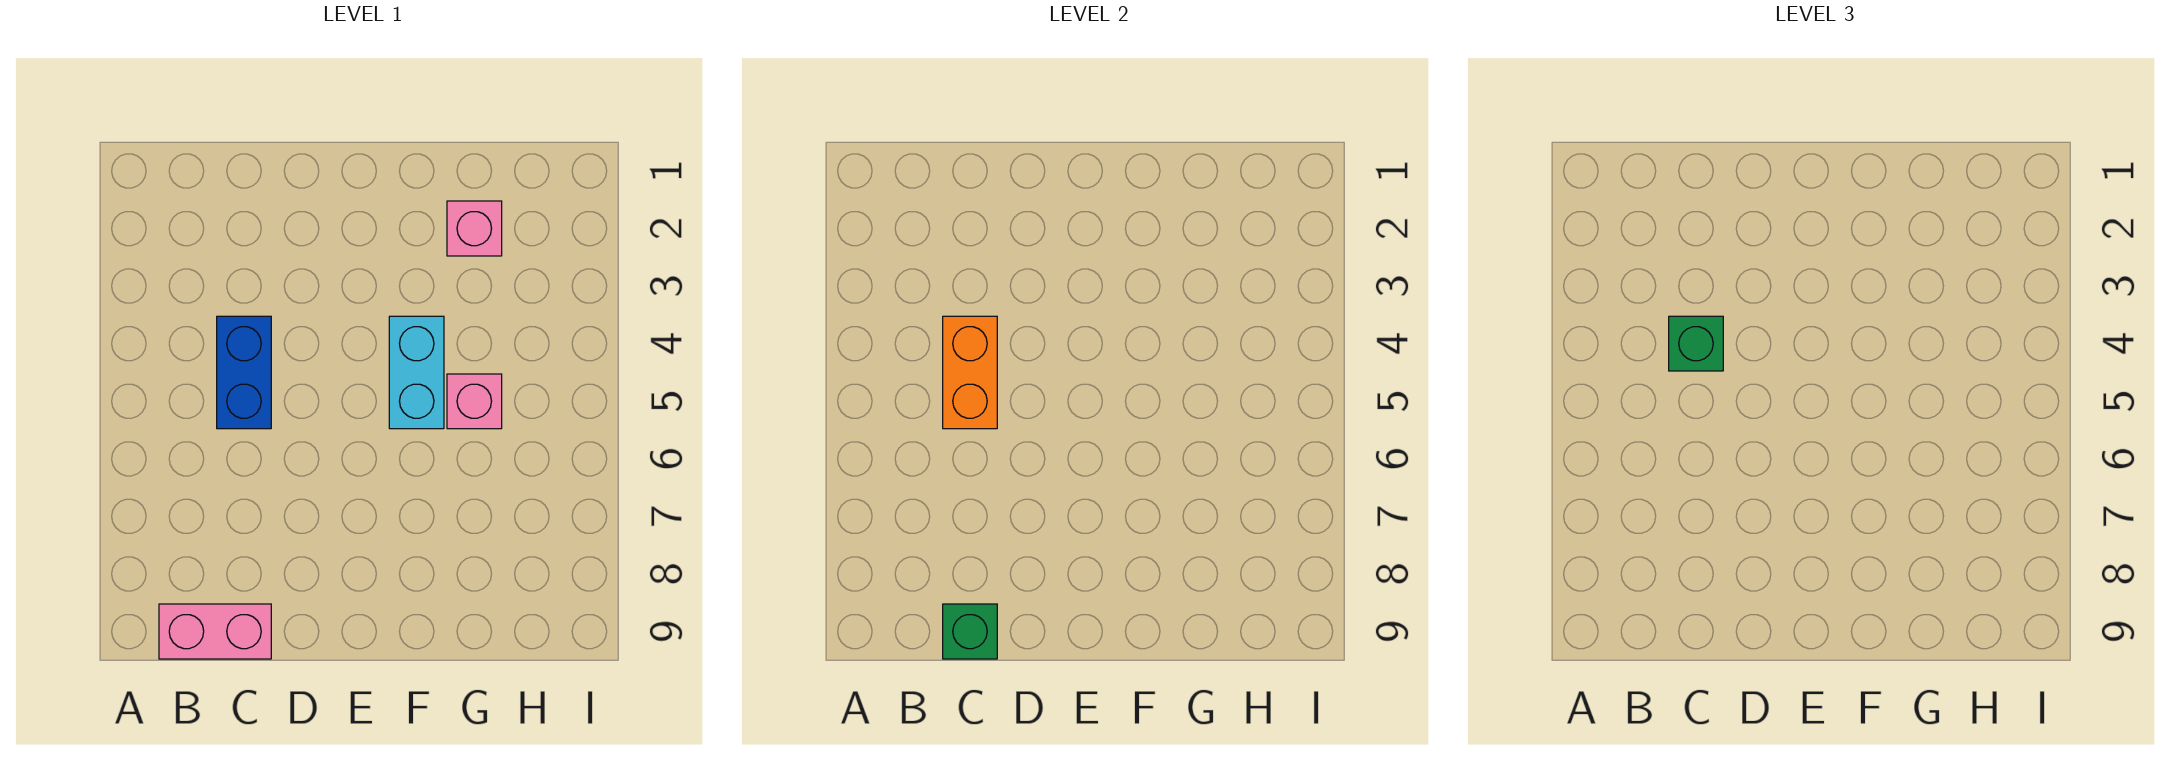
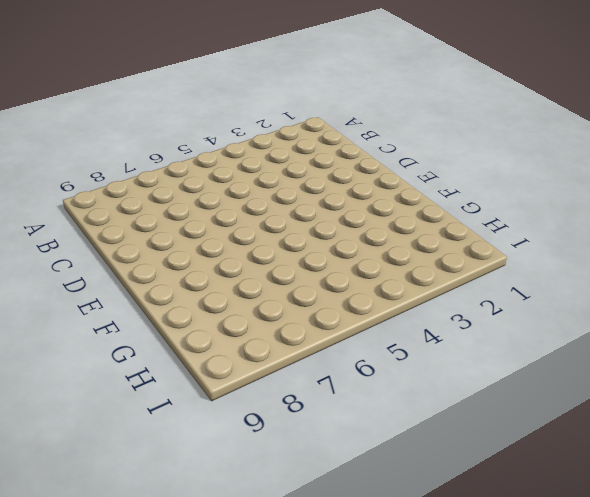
none -> pink brick B9:C9 level 1
none -> blue brick C4:C5 level 1

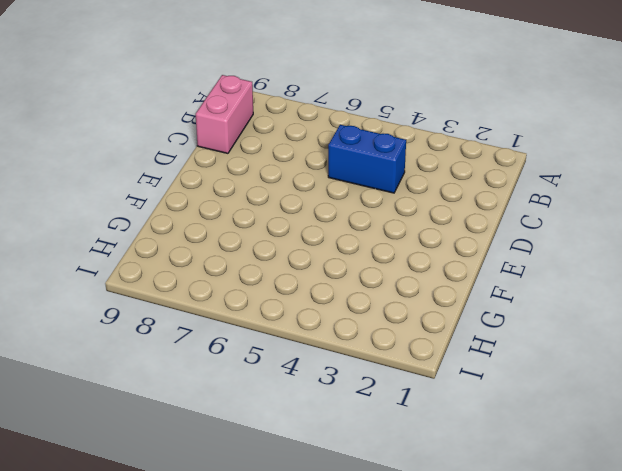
none -> cyan brick F4:F5 level 1
none -> pink brick G2 level 1

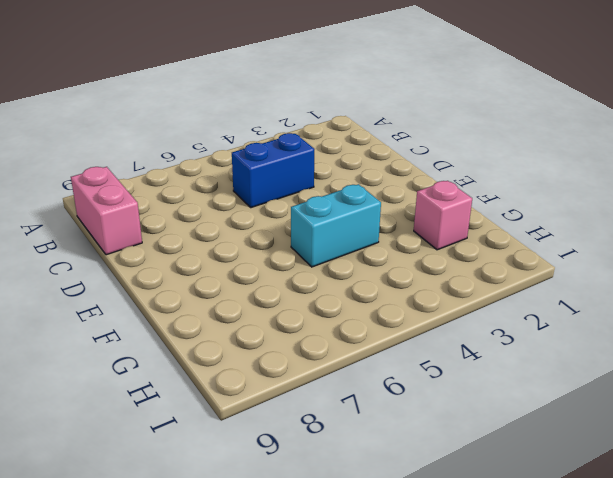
none -> pink brick G5 level 1
none -> orange brick C4:C5 level 2

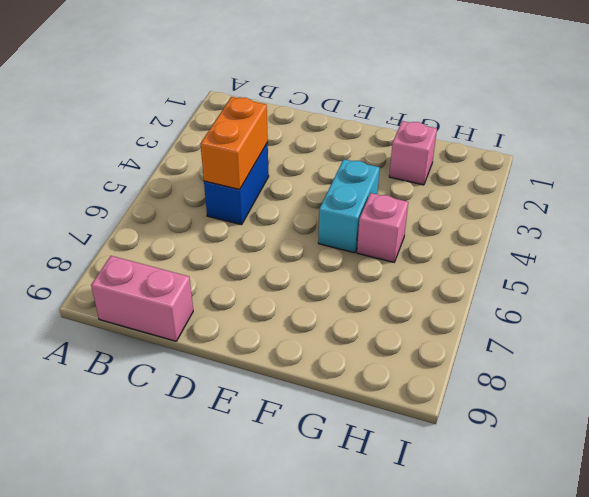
none -> green brick C9 level 2
none -> green brick C4 level 3

